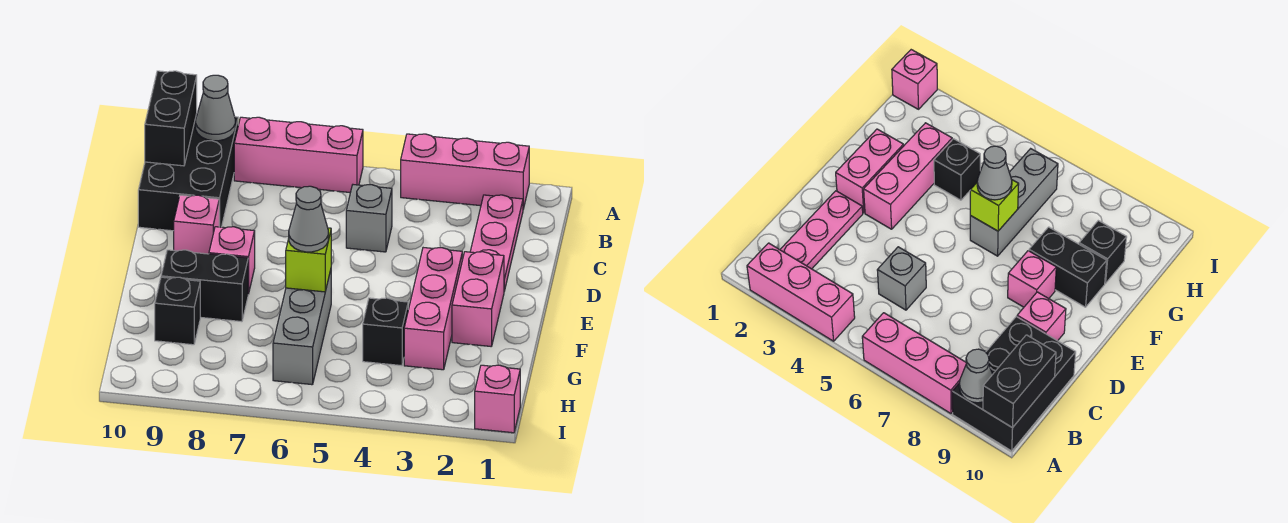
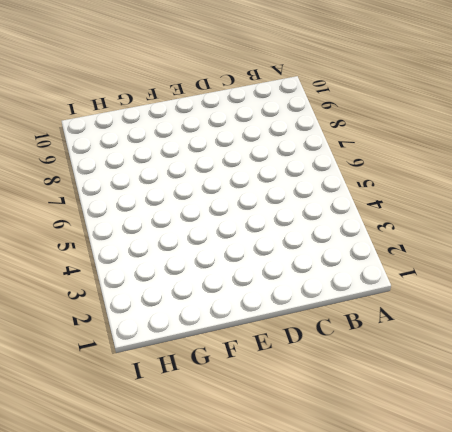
none -> pink brick A2:A4 level 1
none -> pink brick A6:A8 level 1
none -> black brick A9:C10 level 1

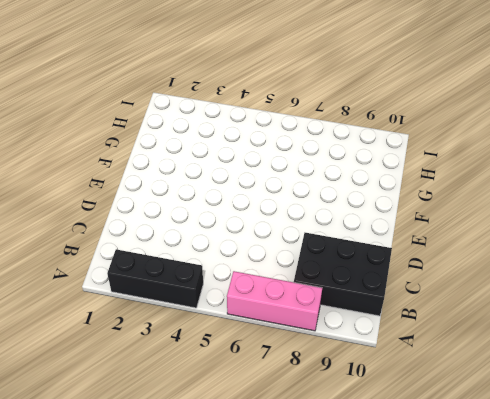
black brick A2:A4 level 1 -> pink brick A2:A4 level 1
black brick B8:C10 level 1 -> black brick A9:C10 level 1
none -> pink plate B2:D2 level 1
none -> grey brick C5 level 1
none -> pink brick D9 level 1

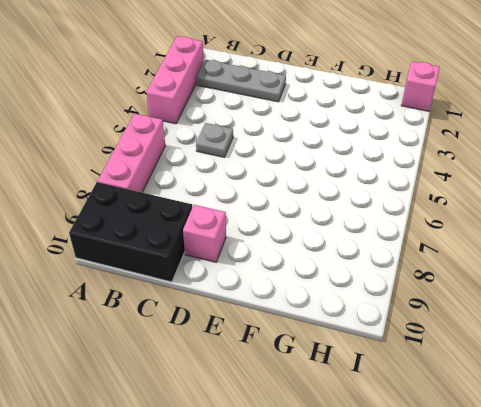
grey plate B2:D2 level 1 -> pink plate B2:D2 level 1
grey plate C5 level 1 -> grey brick C5 level 1
none -> pink brick E2:F2 level 1
none -> pink brick E3:G3 level 1
none -> pink brick E8 level 1

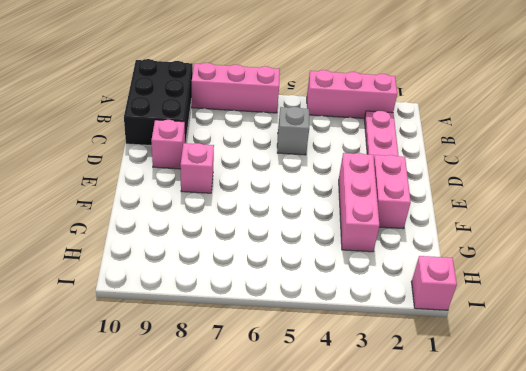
none -> grey brick F6:H6 level 1
none -> black brick F8:F9 level 1
none -> black brick G4 level 1

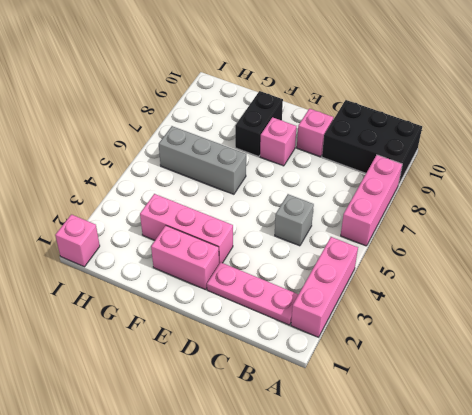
none -> black brick G4 level 1
none -> black brick G9 level 1
none -> grey cone A9 level 2

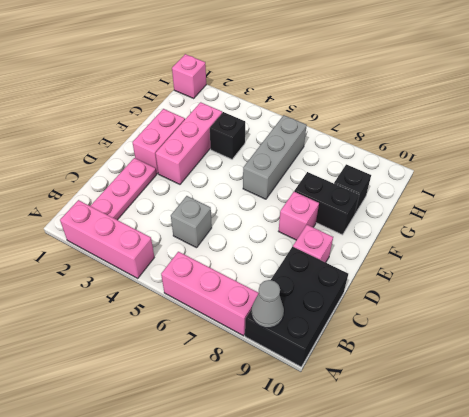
none -> black brick A10:B10 level 2
none -> lime brick F6 level 2
none -> grey cone F6 level 3

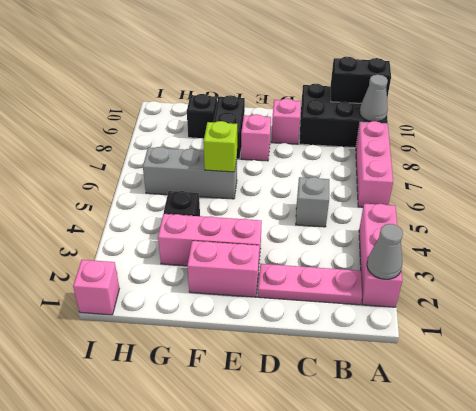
grey cone A2 level 2 -> grey cone F6 level 3

